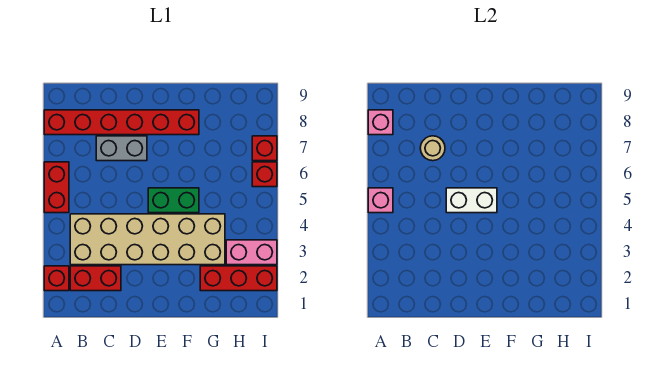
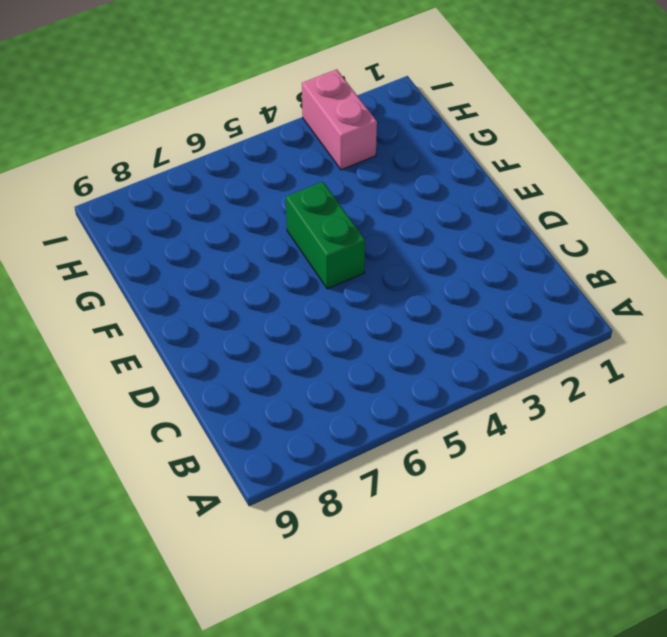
none -> red brick A2 level 1
none -> red brick A5:A6 level 1
none -> red brick A8:F8 level 1

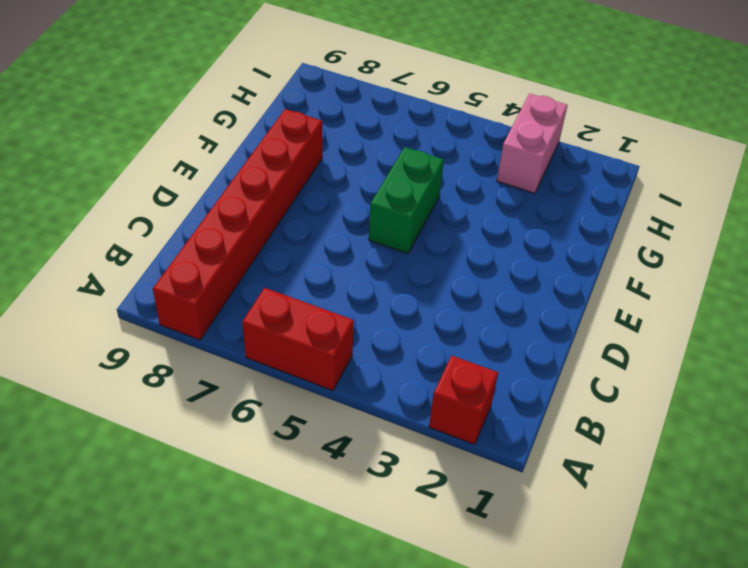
none -> red brick B2:C2 level 1
none -> tan brick B3:G4 level 1
none -> grey brick C7:D7 level 1

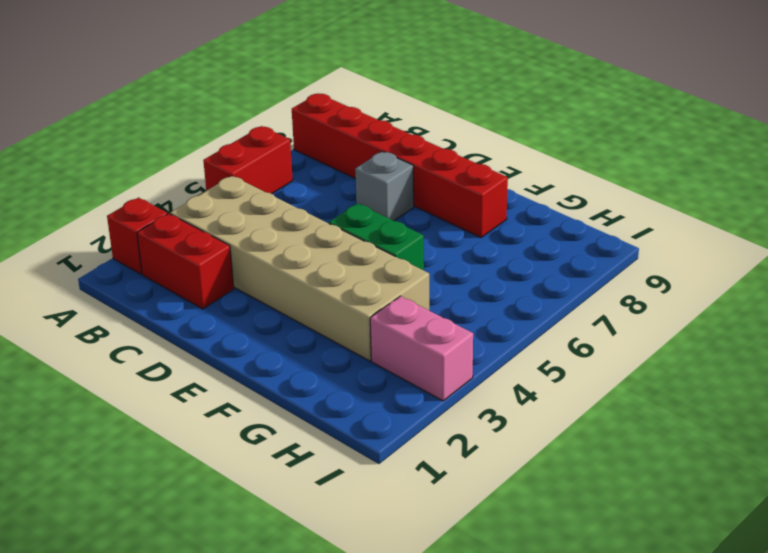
grey brick D7 level 1 -> grey brick C7:D7 level 1
none -> red brick G2:I2 level 1
none -> red brick I6 level 1
none -> red brick I7 level 1

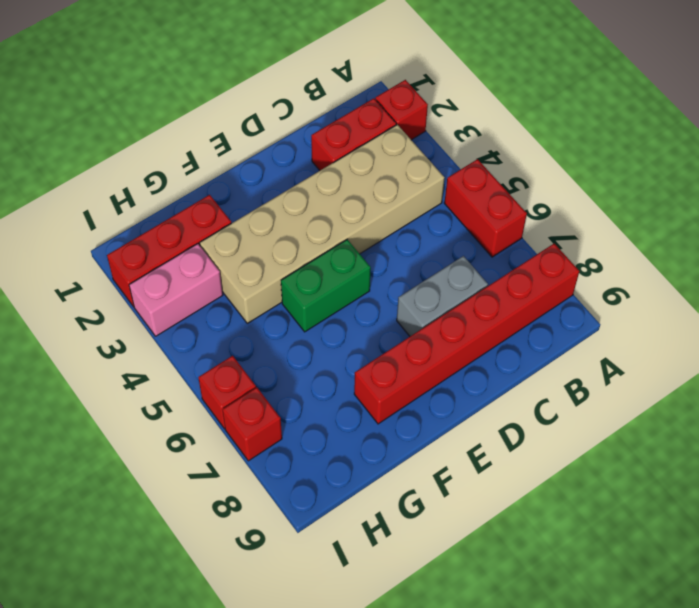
none -> pink brick A5 level 2
none -> pink brick A8 level 2
none -> tan round brick C7 level 2

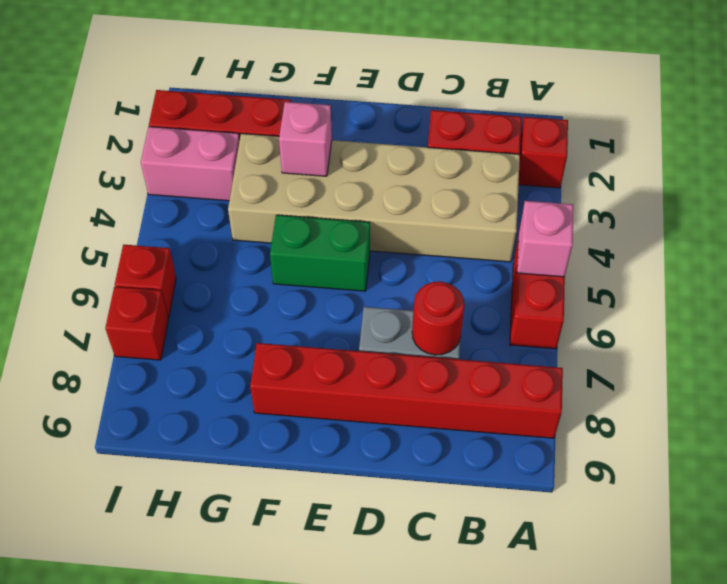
red round brick C7 level 2 -> tan round brick C7 level 2
pink brick F3 level 2 -> pink brick A8 level 2
none -> white brick D5:E5 level 2

